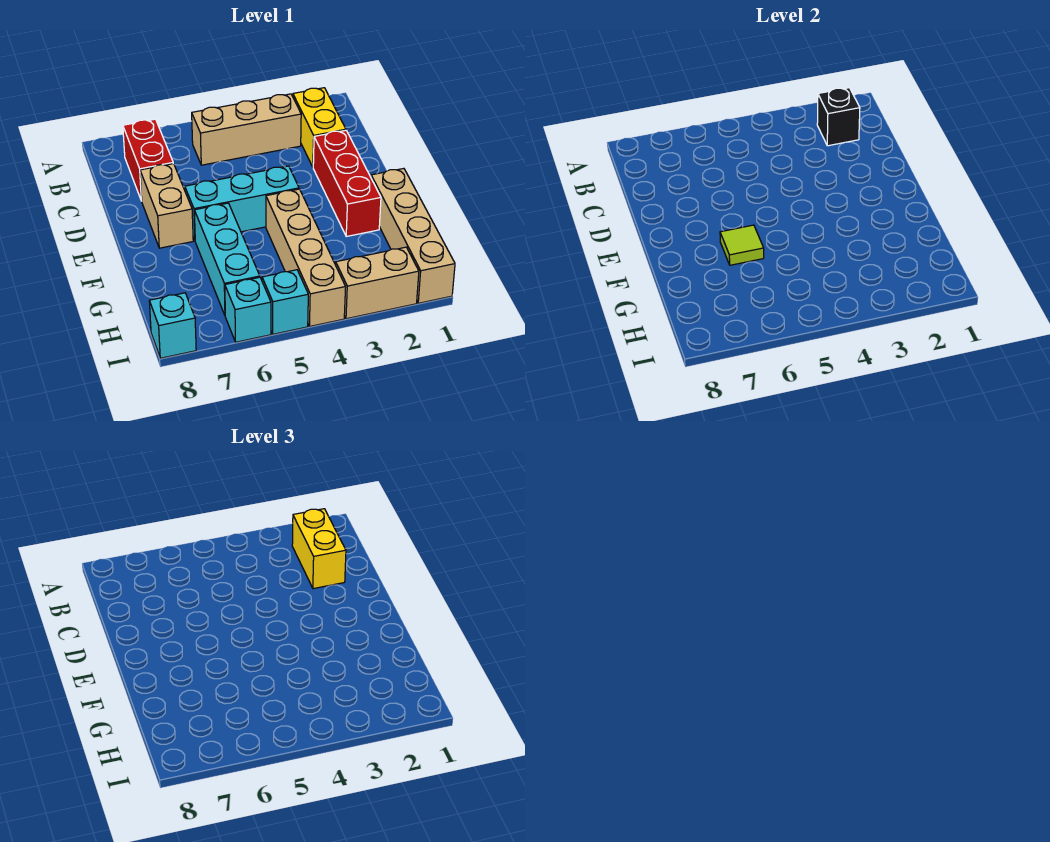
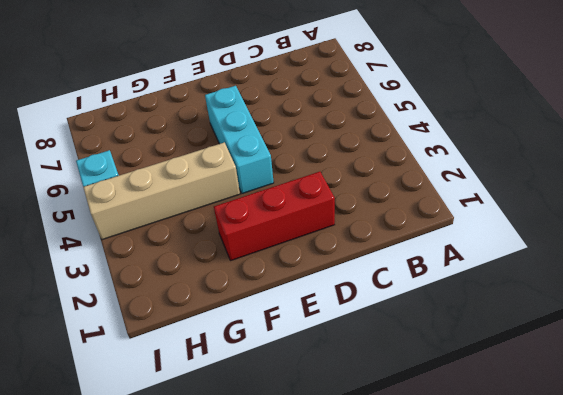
none -> yellow brick B2:C2 level 1
none -> tan brick B3:B5 level 1
none -> red brick B7:C7 level 1

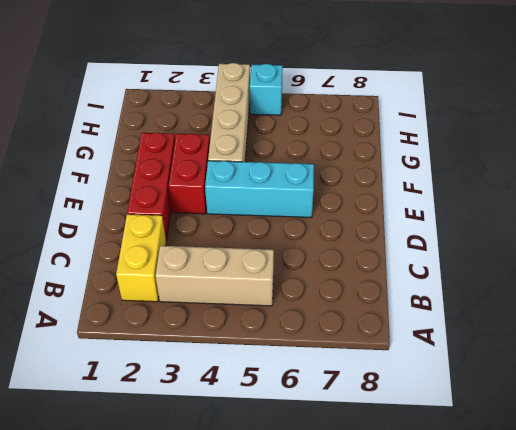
red brick E3:F3 level 1 -> red brick B7:C7 level 1
none -> tan brick D7:E7 level 1
none -> tan brick F1:I1 level 1
none -> cyan brick F6:H6 level 1

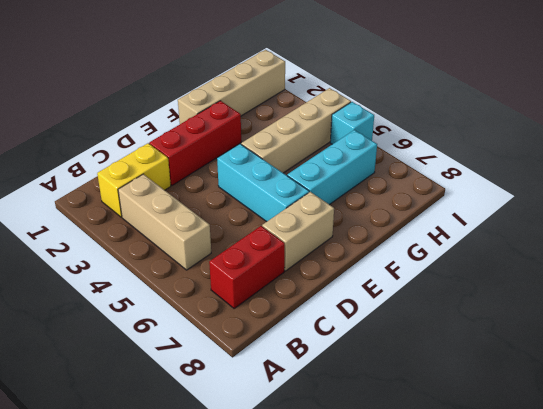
none -> tan brick I2:I3 level 1
none -> cyan brick I6 level 1
none -> cyan brick I8 level 1

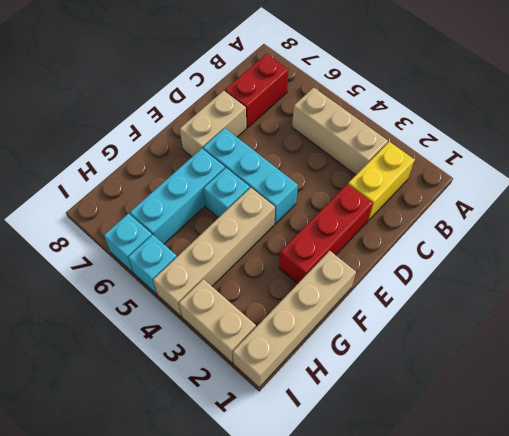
cyan brick F5 level 1 -> cyan brick I8 level 1
none -> black brick B2 level 2
none -> lime tile F6 level 2
none -> yellow brick B2:C2 level 3

